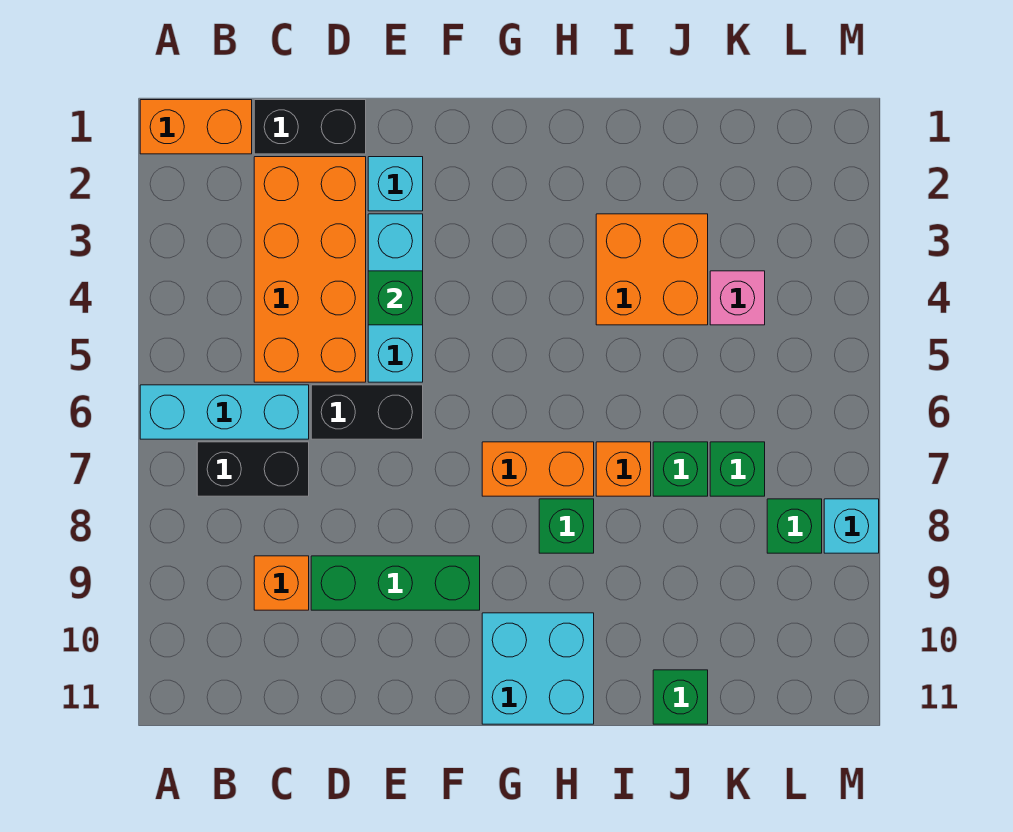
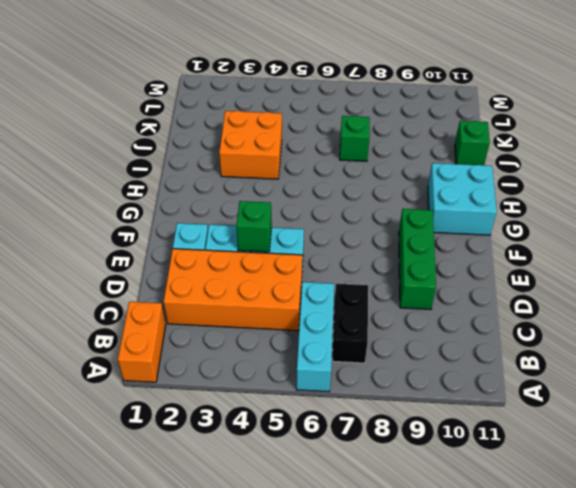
none -> black brick C1:D1 level 1
none -> orange brick C9 level 1
none -> black brick D6:E6 level 1

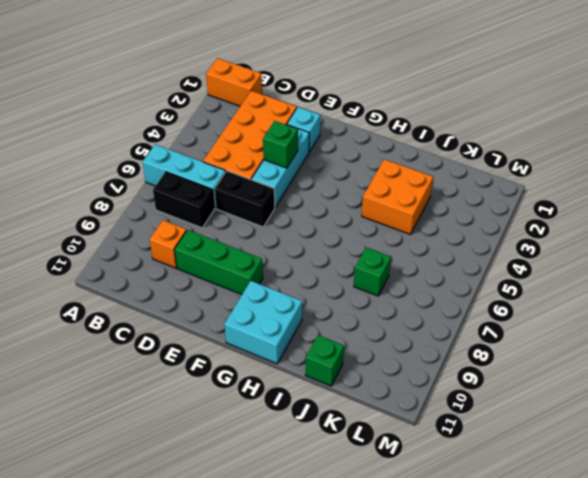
none -> black brick C1:D1 level 1
none -> orange brick G7:H7 level 1
none -> green brick H8 level 1

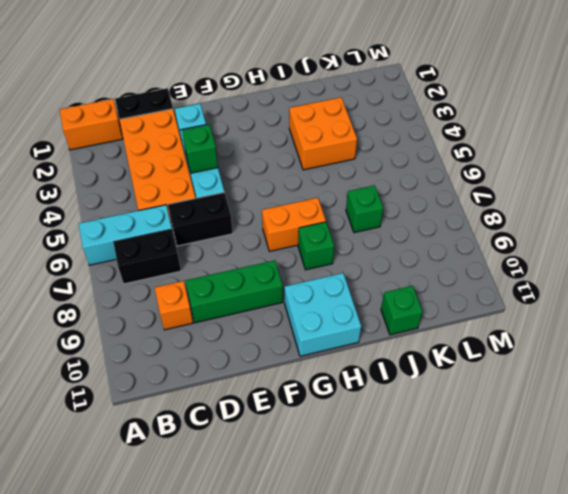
none -> orange brick I7 level 1
none -> pink brick K4 level 1
none -> green brick K7 level 1

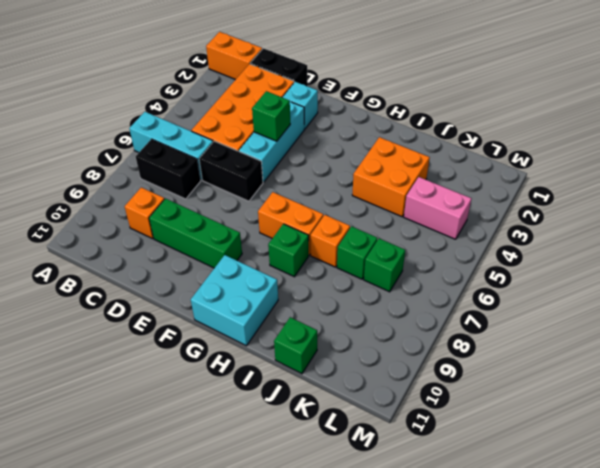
pink brick K4:L4 level 1 -> pink brick K4 level 1
none -> green brick L8 level 1
none -> cyan brick M8 level 1

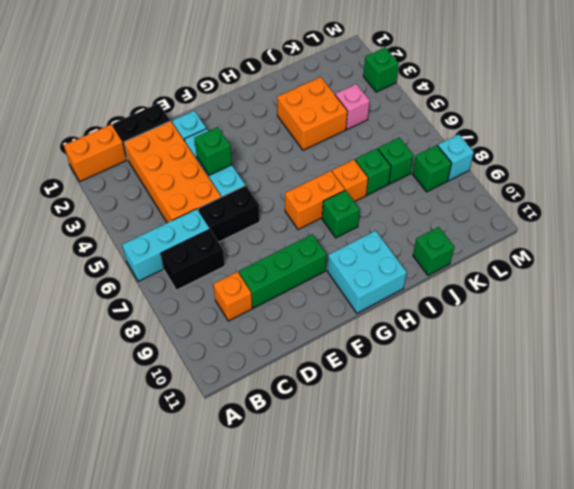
green brick M3 level 1 -> none

